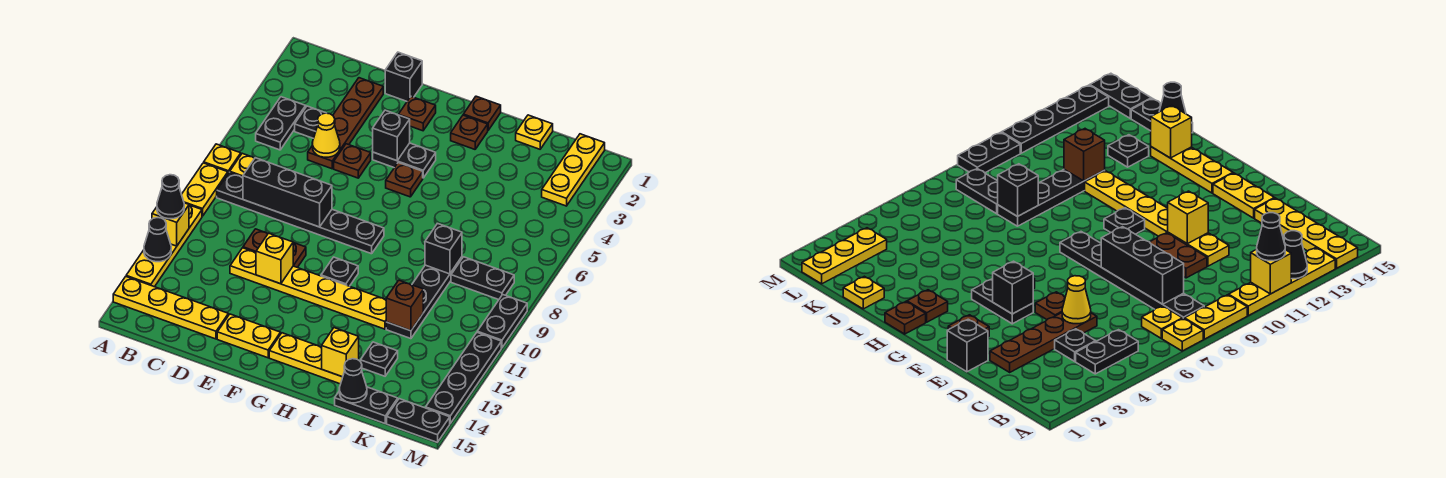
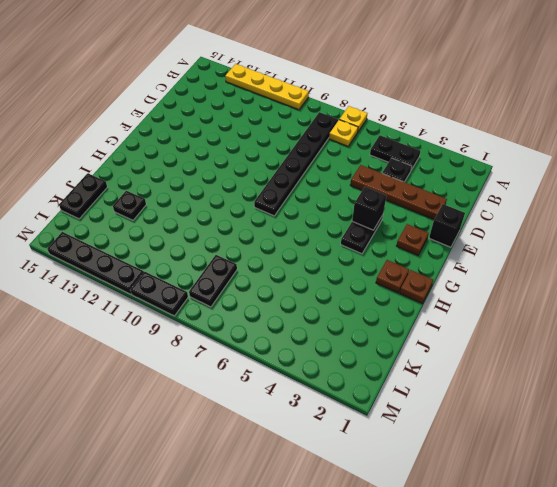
none -> yellow plate A8:A9 level 1
none -> yellow plate A14:D14 level 1
none -> brown plate D10:E10 level 1
none -> yellow plate D11:I11 level 1

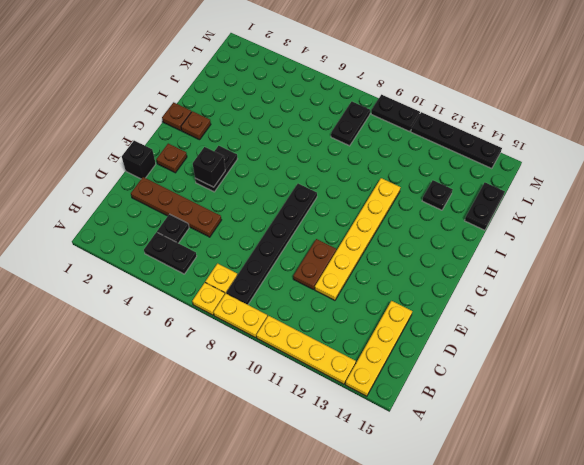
none -> brown plate E5 level 1
none -> yellow plate E14:F14 level 1
none -> brown plate G5 level 1
none -> black plate G10 level 1

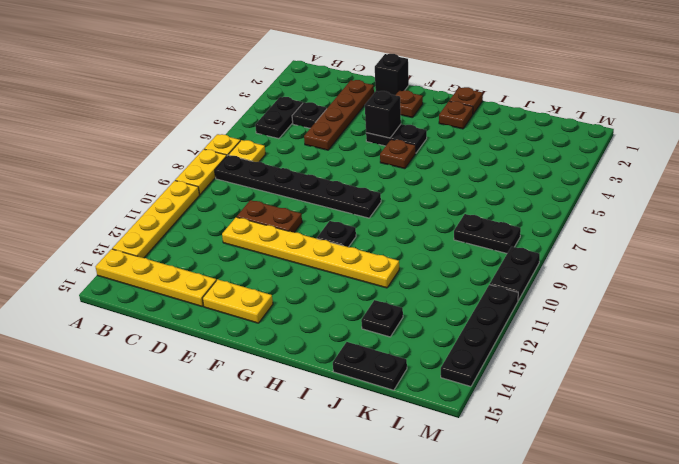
none -> brown plate E5 level 1
none -> yellow plate G14:I14 level 1
none -> yellow plate J1 level 1
none -> black plate J8:J11 level 1

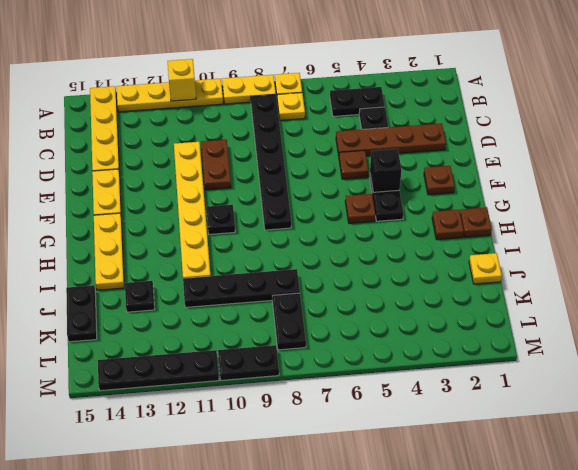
none -> black brick E1 level 1
none -> yellow plate L1:L3 level 1
none -> black plate L15:M15 level 1
none -> black cone A12 level 2

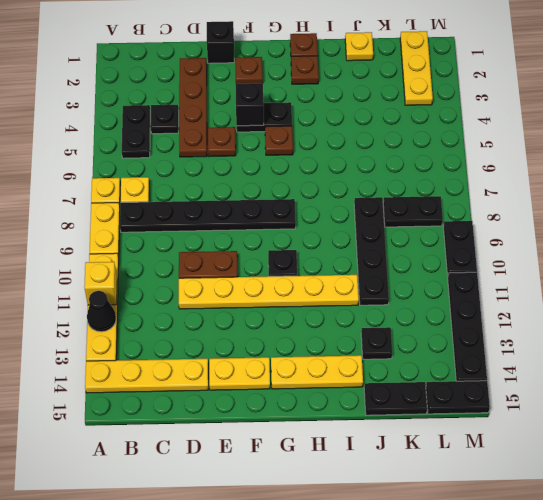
none -> black brick C8:E8 level 2
none -> yellow cone D5 level 2
none -> yellow brick E11 level 2
none -> yellow brick I14 level 2

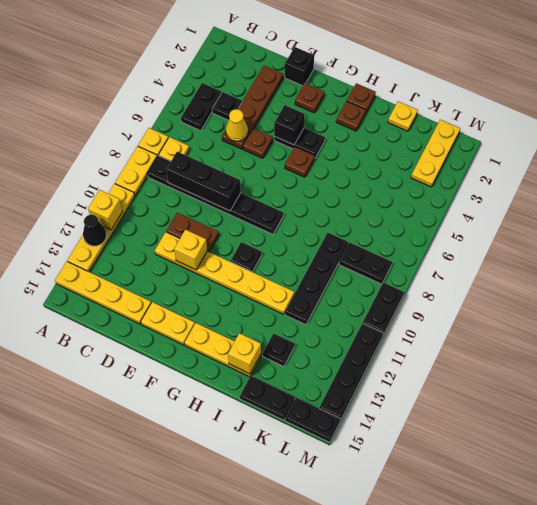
none -> black brick J8 level 2
none -> brown brick J11 level 2
none -> black cone J15 level 2
none -> black cone A11 level 3

